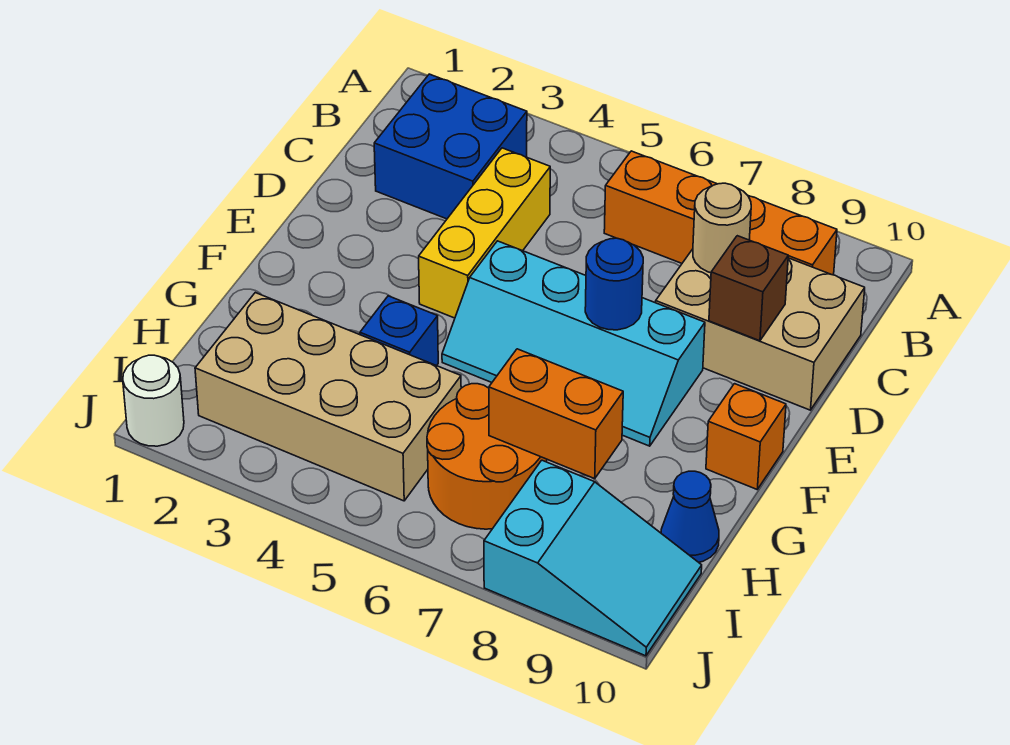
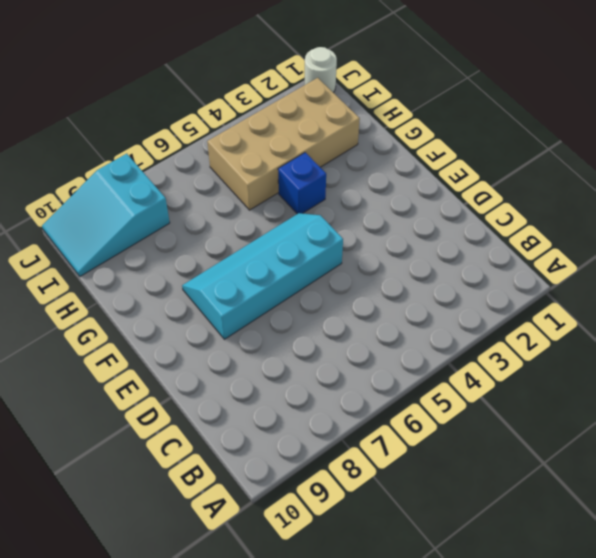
none -> blue brick B2:C3 level 1
none -> orange brick B6:B9 level 1
none -> yellow brick C4:E4 level 1

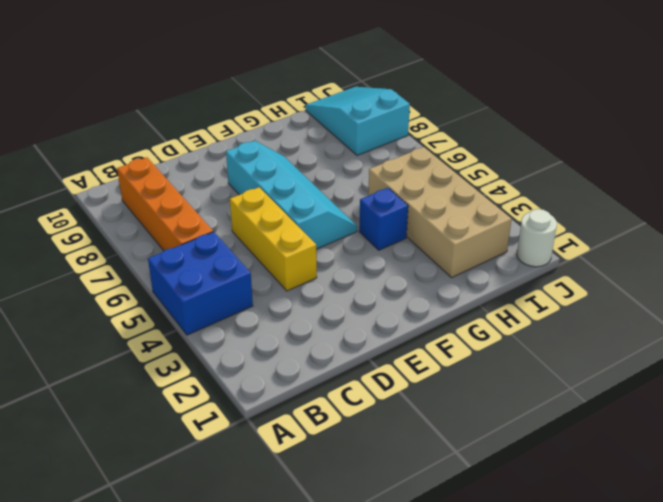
blue brick A4:B5 level 1 -> blue brick B2:C3 level 1
yellow brick D4:D6 level 1 -> yellow brick C4:E4 level 1
none -> tan brick C8:D10 level 1
none -> orange brick F10 level 1
none -> orange round brick H6:I7 level 1

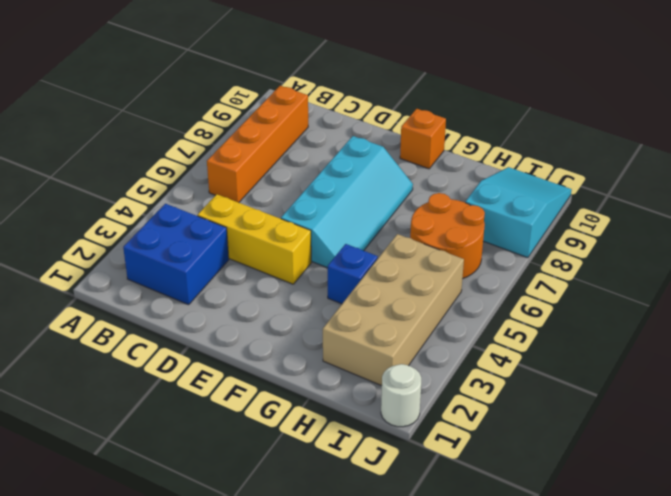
none -> tan brick C8:D10 level 1
none -> blue cone H10 level 1
none -> tan round brick C8 level 2

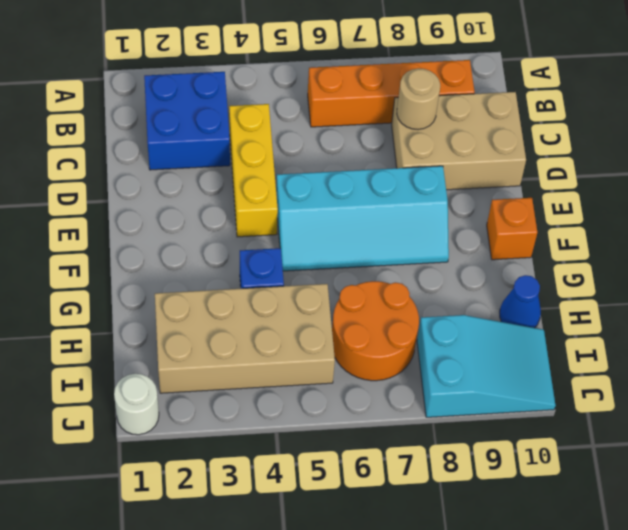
none -> brown brick D9 level 2
none -> blue round brick E7 level 2
none -> orange brick H7:H8 level 2

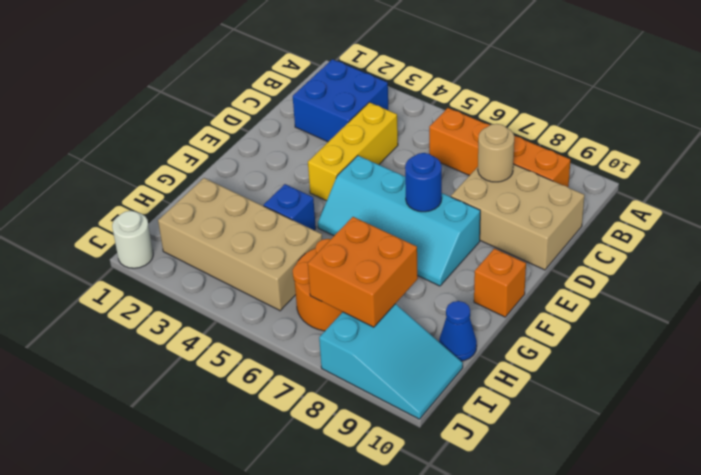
orange brick H7:I8 level 2 -> orange brick H7:H8 level 2
none -> brown brick D9 level 2

